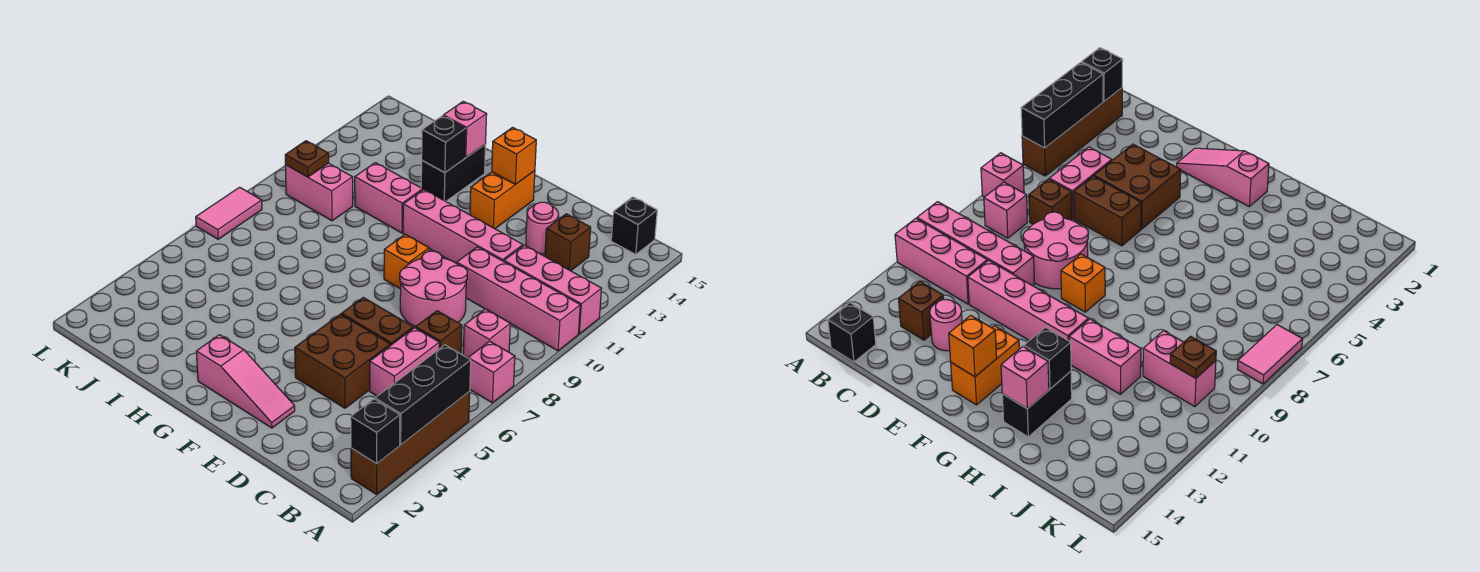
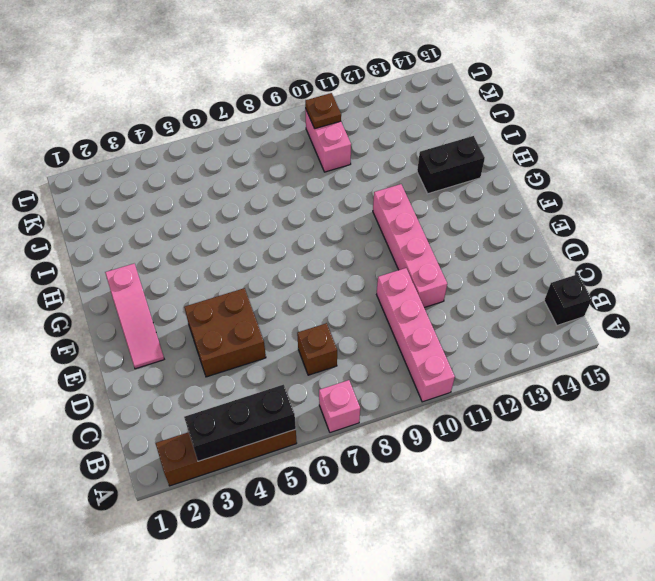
none -> pink brick A11:C11 level 1
none -> pink brick B8 level 1
none -> pink brick C5:C6 level 1

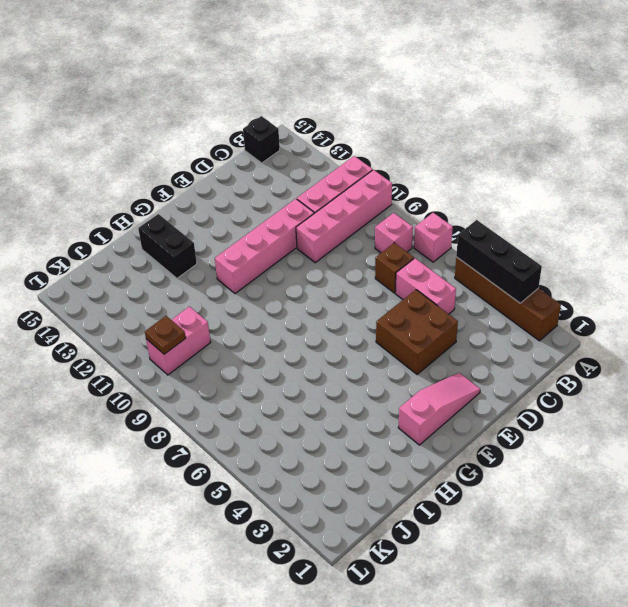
none -> brown brick C13 level 1
none -> brown brick D6:E6 level 1
none -> pink round brick D8:E9 level 1

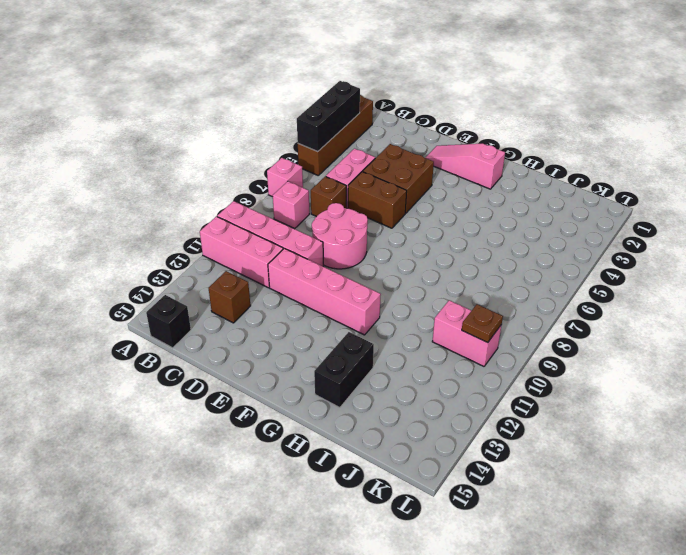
none -> pink round brick D13 level 1
none -> orange brick F9 level 1
none -> orange brick F13:F14 level 1

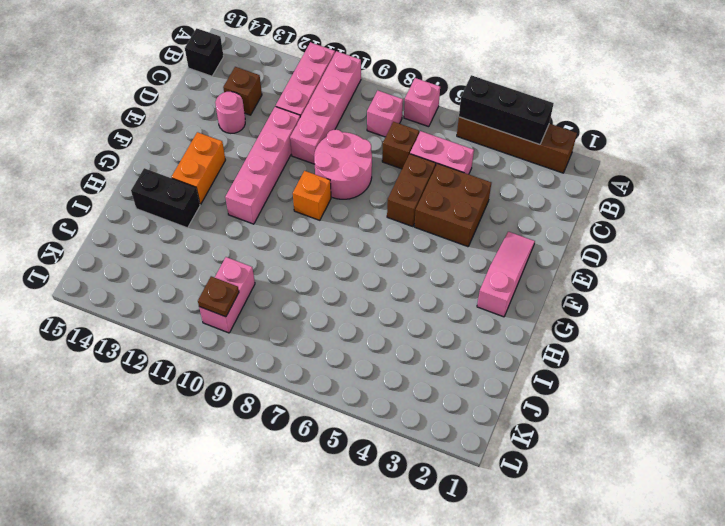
orange brick F13:G13 level 1 -> orange brick F13:F14 level 1
none -> pink brick H11:I11 level 1
none -> pink tile L7:L8 level 1
none -> black brick A2 level 2

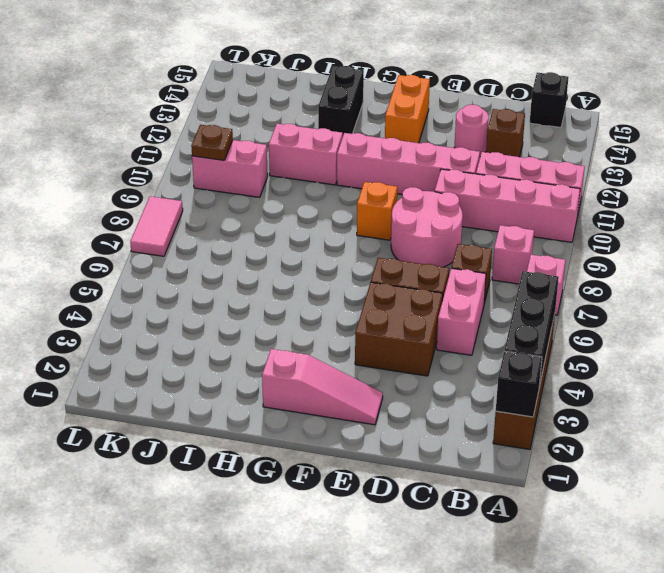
none -> orange brick F14 level 2
none -> black brick H13 level 2
none -> pink brick H14 level 2

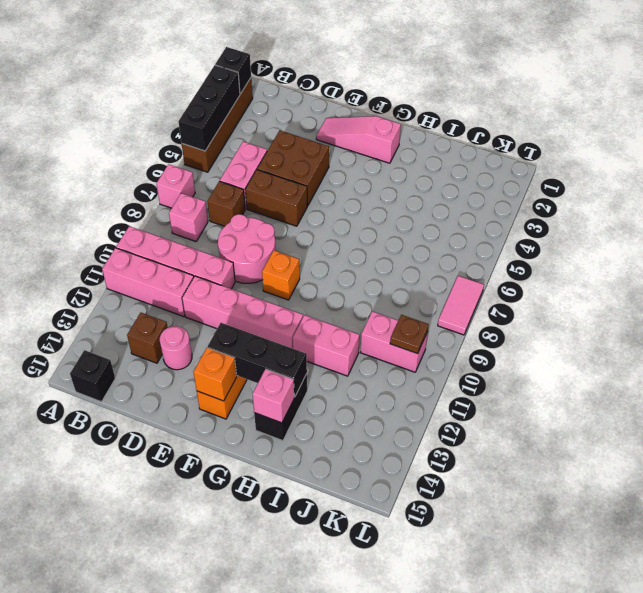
black brick F13:H13 level 2 -> black brick H13 level 2

